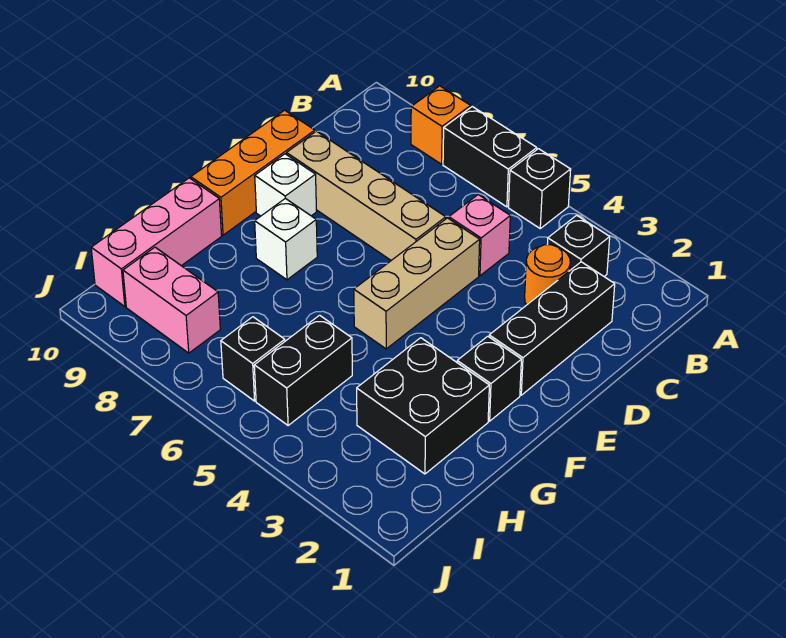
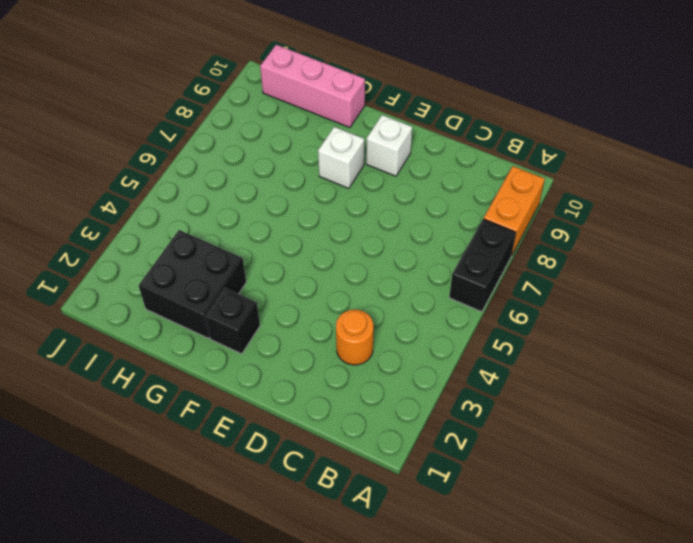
orange brick A8:A9 level 1 -> orange brick A8 level 1
none -> black brick A5 level 1
none -> black brick B3 level 1
none -> black brick C2:E2 level 1

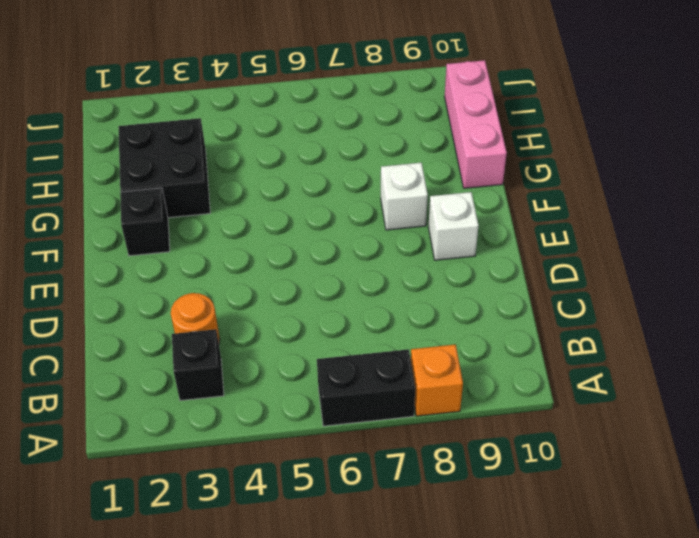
none -> black brick A5 level 1
none -> black brick C2:E2 level 1
none -> pink brick C5 level 1

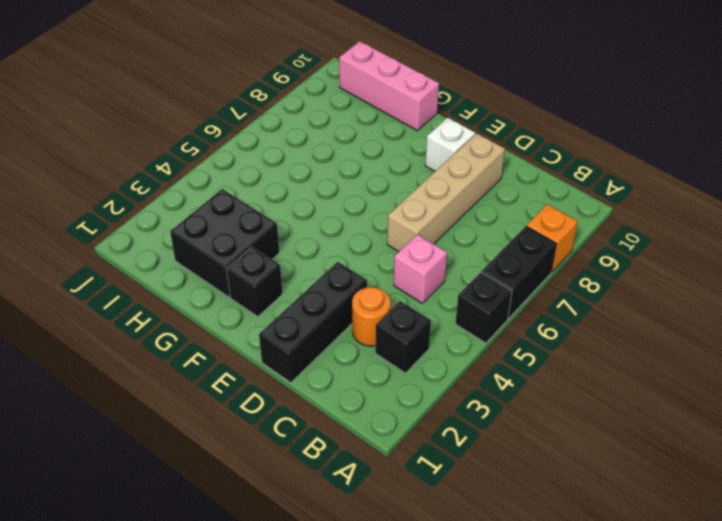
black brick D1:D3 level 1 -> black brick C2:E2 level 1
none -> tan brick D5:F5 level 1
none -> orange brick D10:F10 level 1
none -> white brick F8 level 1

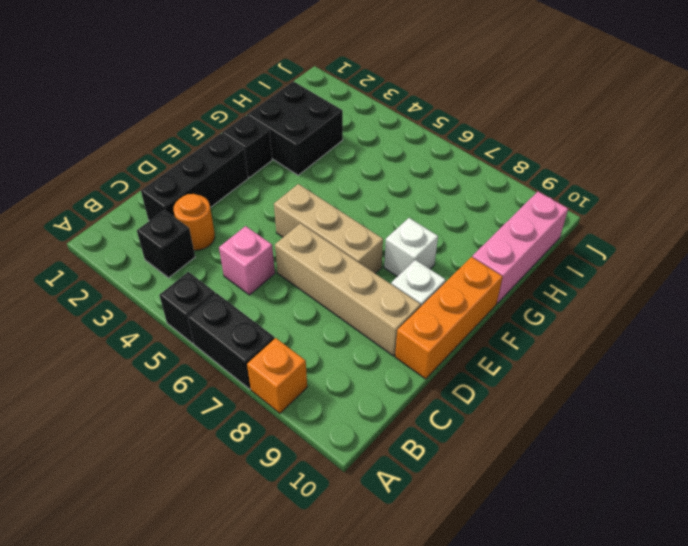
tan brick E5:E7 level 1 -> tan brick D5:F5 level 1
none -> black brick H5:I5 level 1
none -> black brick I6 level 1
none -> pink brick I8:I9 level 1

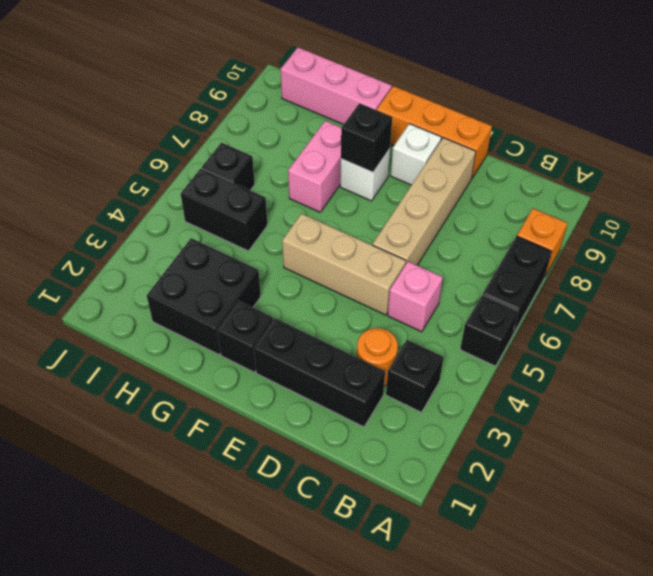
black brick F8 level 2 -> none
pink brick G7:G8 level 1 -> pink brick I8:I9 level 1

